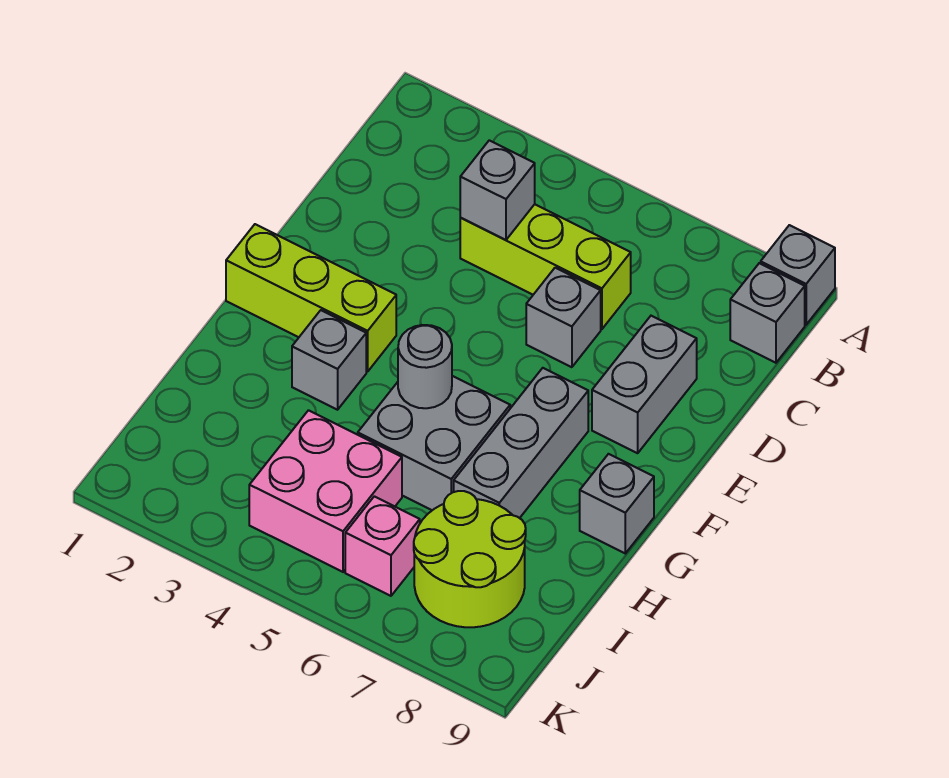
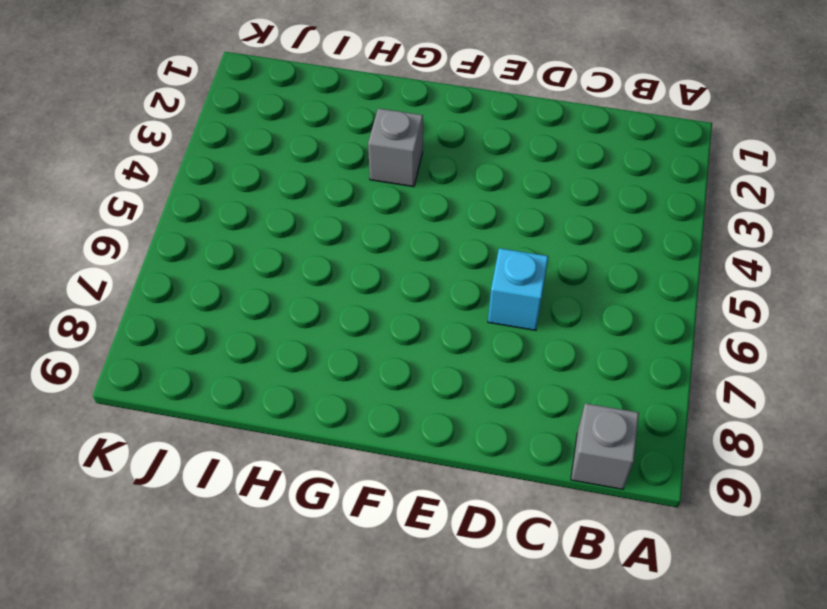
cyan brick D6 level 1 -> grey brick D6 level 1
none -> grey brick A9 level 1
none -> lime brick C4:C6 level 1
none -> grey brick D8:E8 level 1

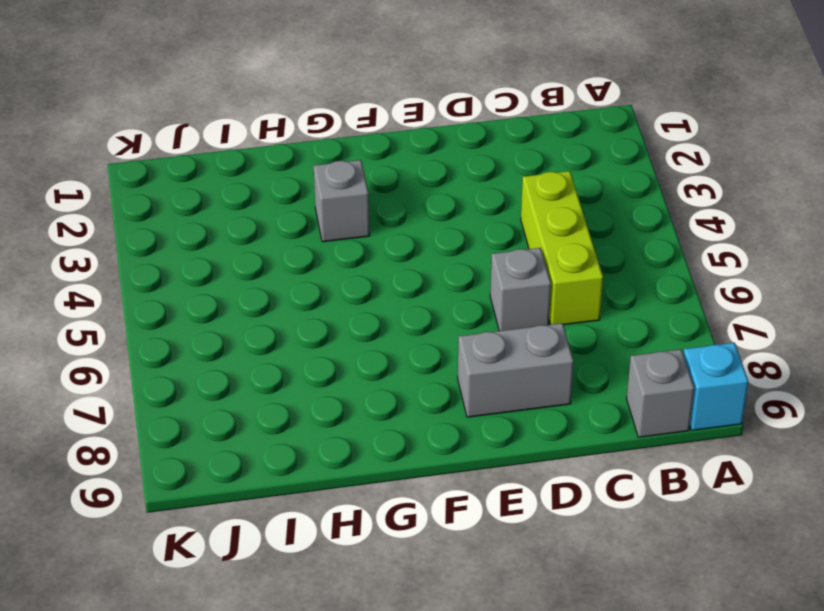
cyan brick A9 level 1 -> grey brick A9 level 1
none -> lime brick F1:F3 level 1
none -> grey brick F7:H7 level 1
none -> grey brick G5:H6 level 1

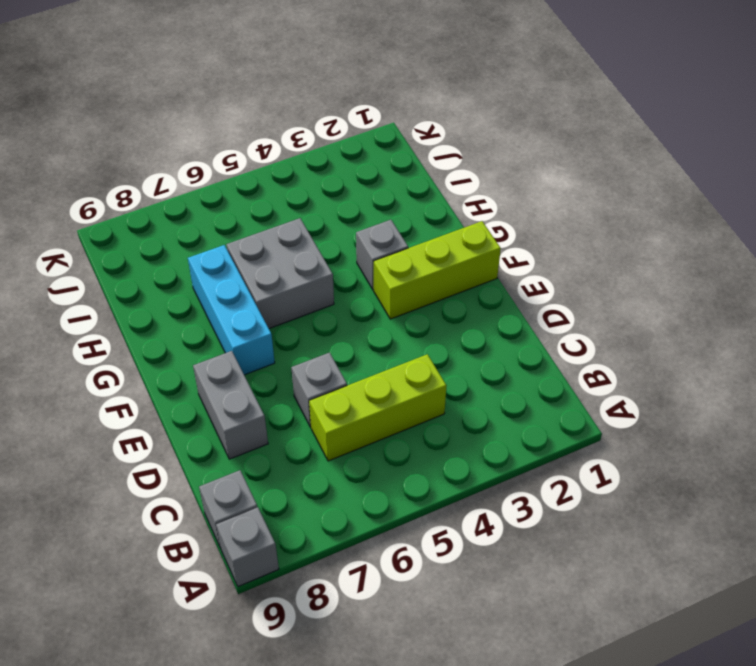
cyan brick F7:H7 level 1 -> grey brick F7:H7 level 1
none -> grey brick G9 level 1
none -> pink brick I4:J5 level 1
none -> lime round brick I7:J8 level 1

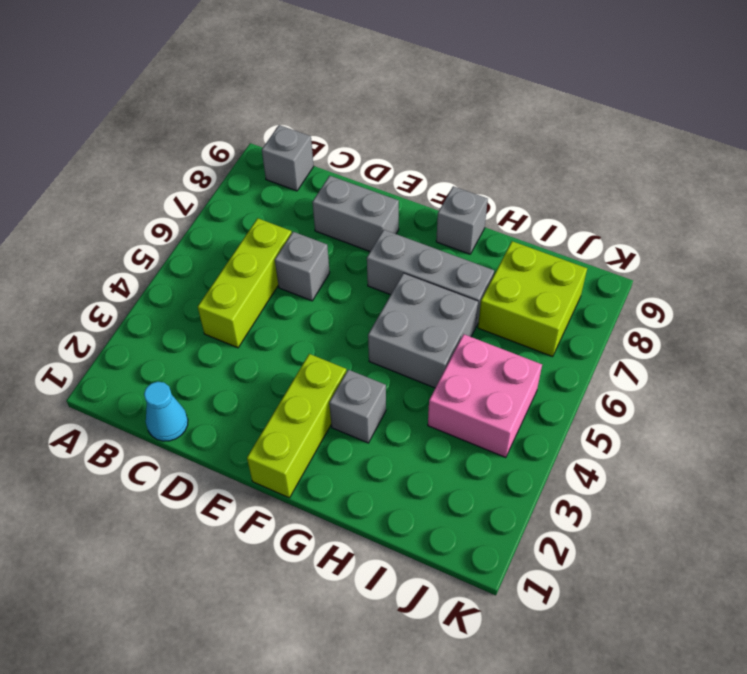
cyan cone C1 level 1 -> none
lime brick I7:J8 level 1 -> lime round brick I7:J8 level 1
none -> grey brick A9 level 1
none -> pink brick J6 level 1
none -> grey brick C4 level 2

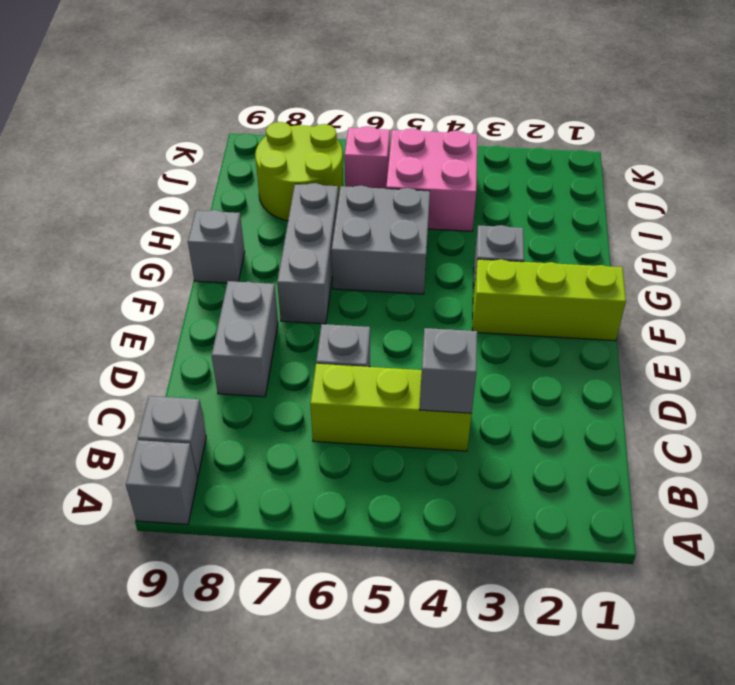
none -> grey round brick G5 level 2

